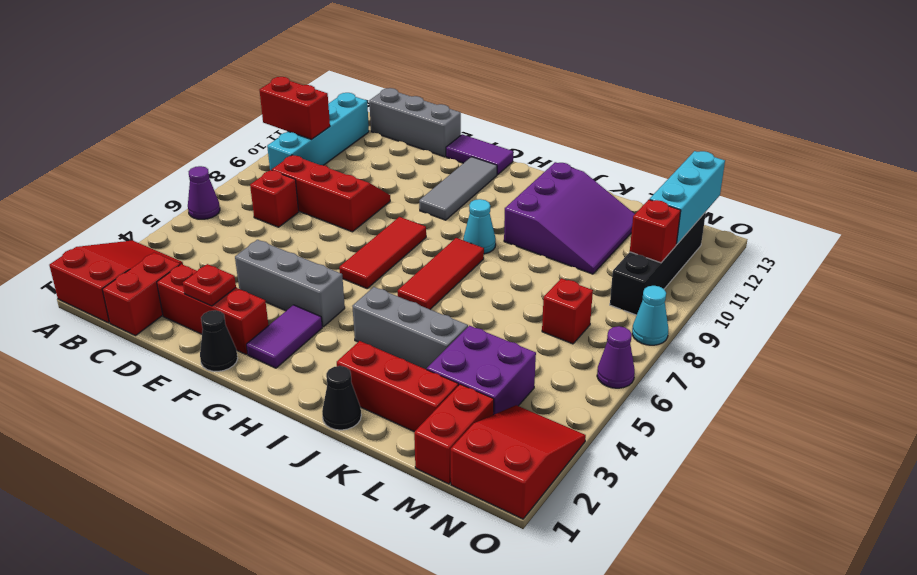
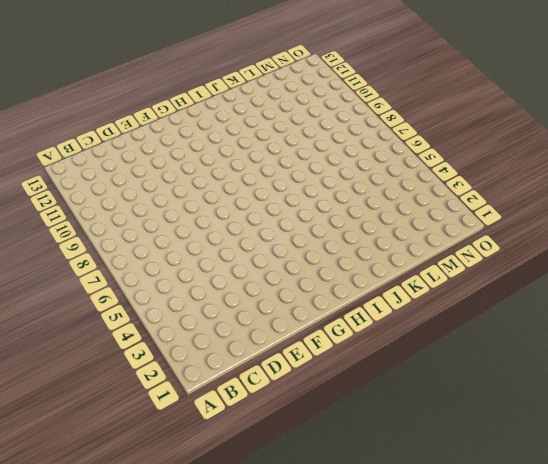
none -> red slope A1:B3 level 1 top 1
none -> purple cone A6 level 1
none -> cyan brick B9:B12 level 1
none -> red brick C1:C2 level 1

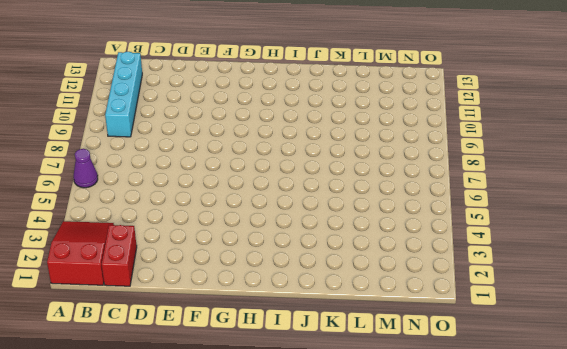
none -> red brick C7 level 1
none -> red slope C8:E9 level 1 top 8
none -> grey brick C13:E13 level 1
none -> red brick D2:F2 level 1

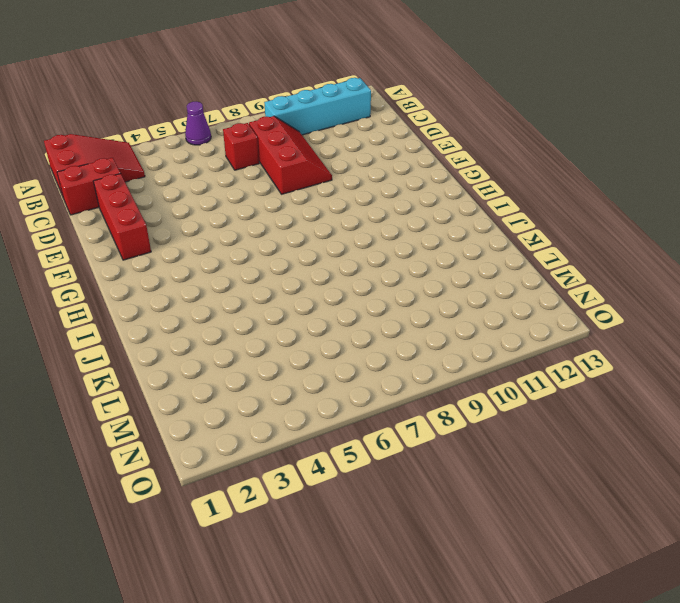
none -> grey brick C13:E13 level 1
none -> grey brick E4:G4 level 1
none -> black cone F1 level 1
none -> purple tile F13:G13 level 1

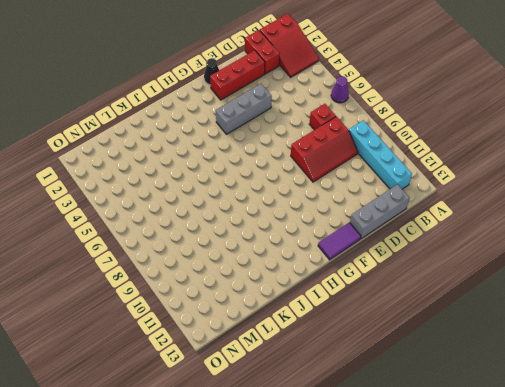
none -> purple tile G2:G3 level 1
none -> red tile G6:G8 level 1
none -> grey tile G10:G12 level 1
none -> grey brick I4:K4 level 1

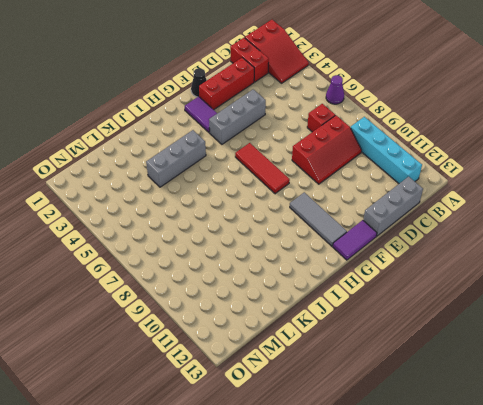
none -> red tile I6:I8 level 1
none -> cyan cone I9 level 1
none -> black cone J1 level 1
none -> red brick J2:L2 level 1

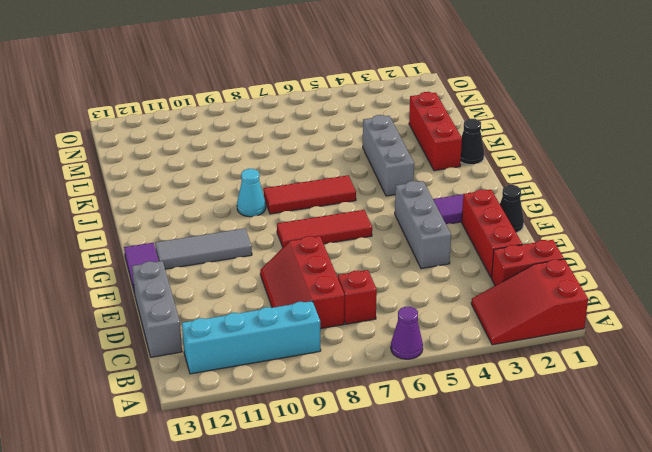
none -> purple slope J10:L12 level 1 top J
none -> purple brick L3:M4 level 1
none -> red brick M1:M2 level 1
none -> red brick M7 level 1

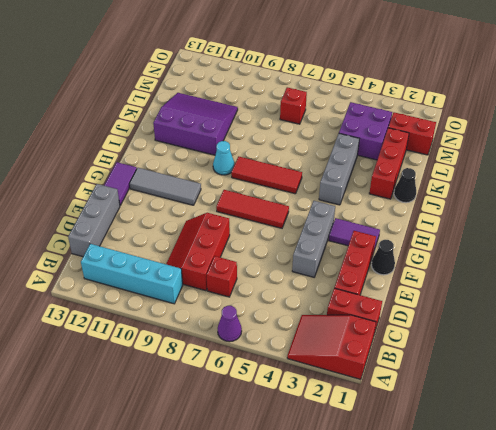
none -> red slope N1:O3 level 1 top 1
none -> black brick N9:N12 level 1
none -> purple cone O6 level 1
none -> cyan cone O8 level 1

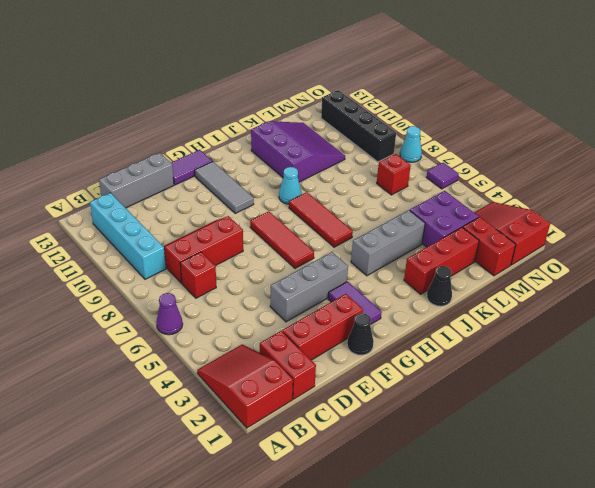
purple tile O6 level 1 -> purple cone O6 level 1
none -> red brick A10:B10 level 2
none -> red plate E2 level 2
none -> red brick N10 level 2
none -> cyan brick N11:N13 level 2

